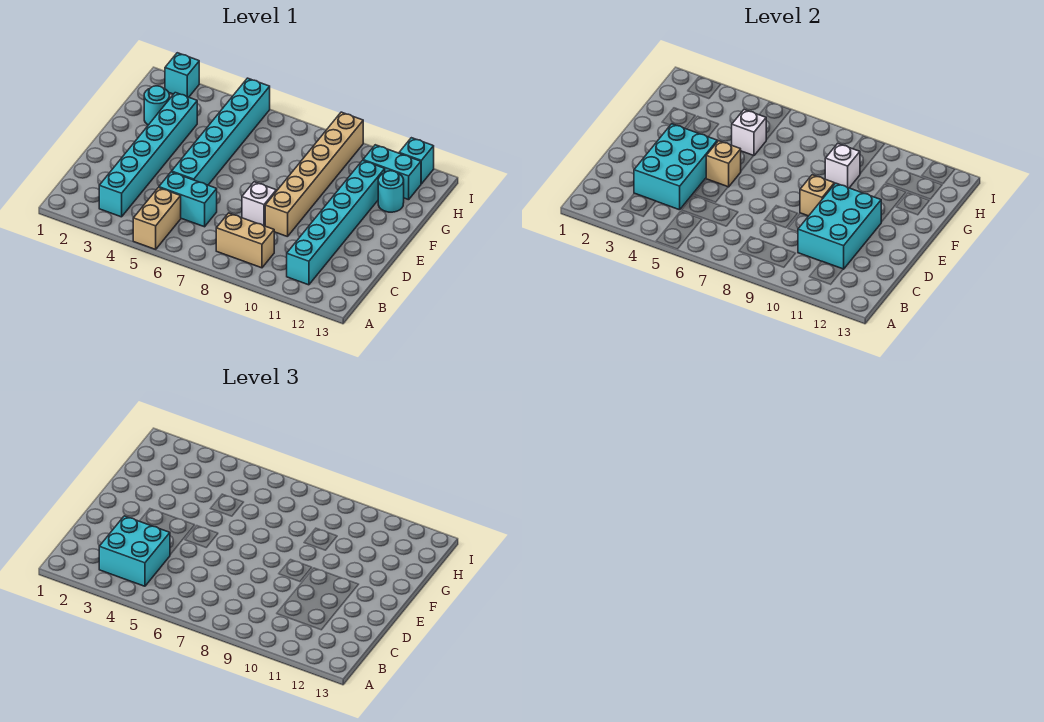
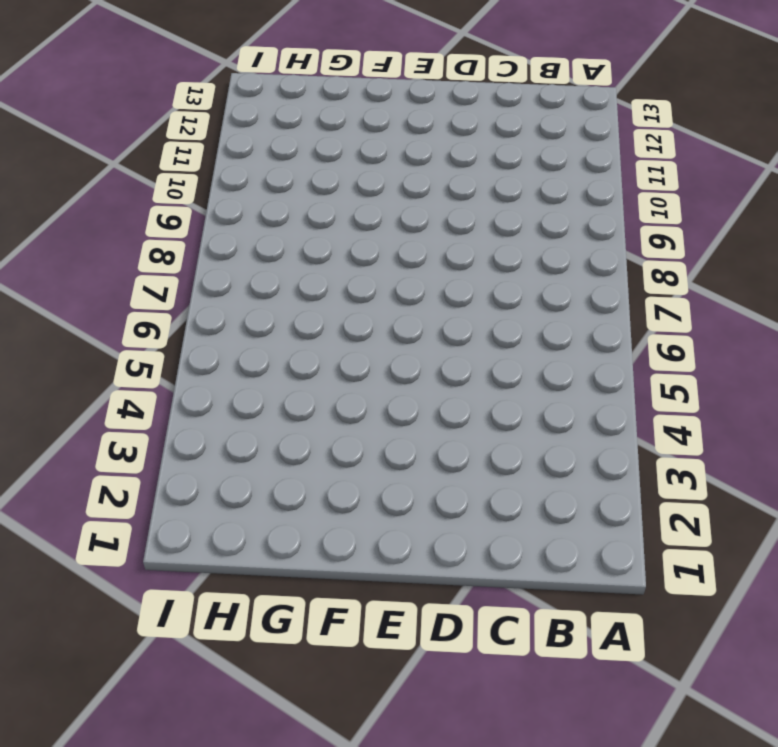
none -> tan brick A5:B5 level 1
none -> cyan brick B3:G3 level 1
none -> tan brick B8:B9 level 1

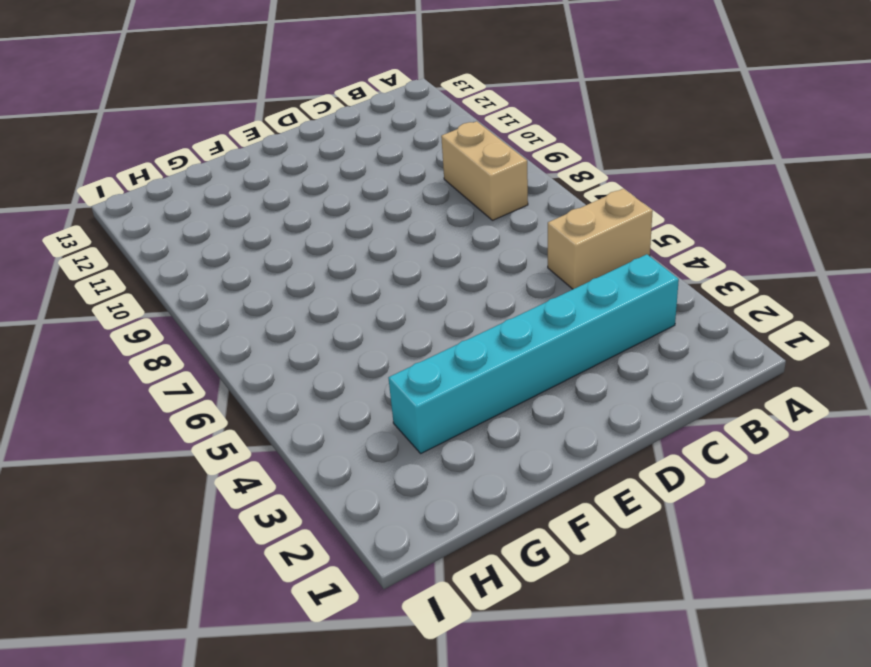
none -> cyan brick B11:G11 level 1
none -> cyan brick C5:C6 level 1
none -> cyan brick D5:I5 level 1

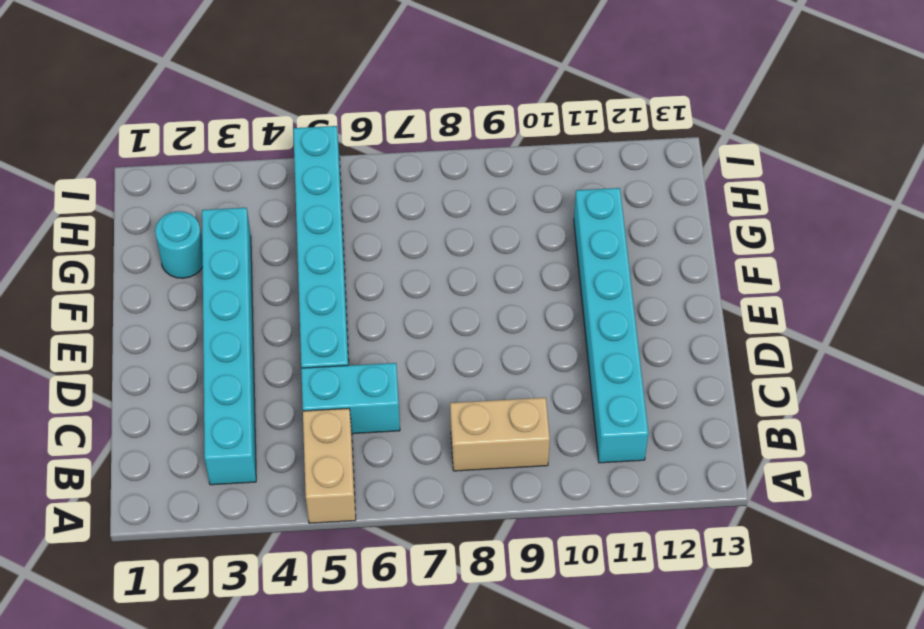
none -> white brick D8 level 1
none -> tan brick D9:I9 level 1
none -> cyan round brick G12 level 1

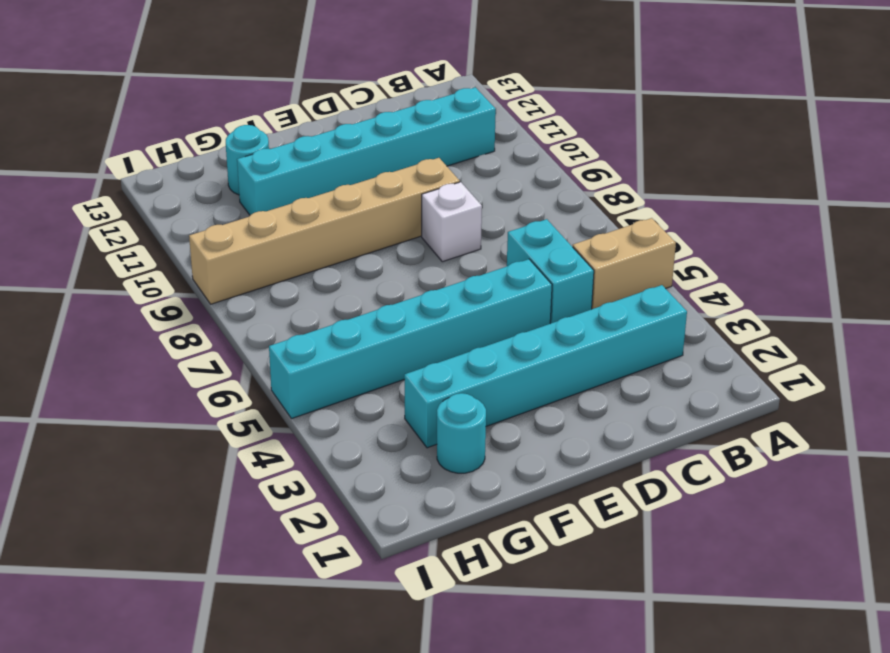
none -> tan brick B8:B9 level 1
none -> cyan brick H11:H12 level 1
none -> cyan brick I2 level 1

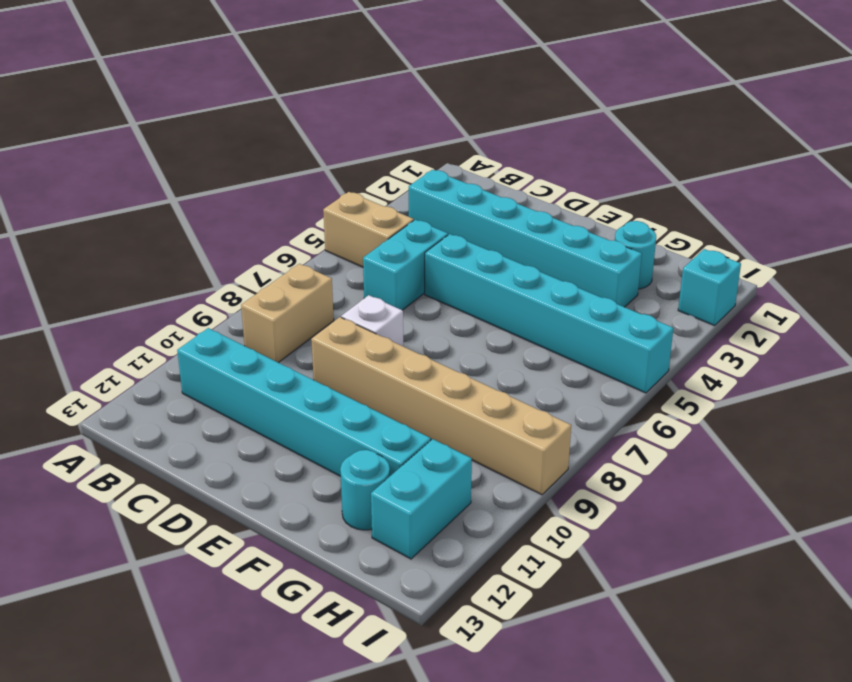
none -> cyan brick I12 level 1
none -> cyan brick C3:E4 level 2
none -> cyan brick C10:E11 level 2

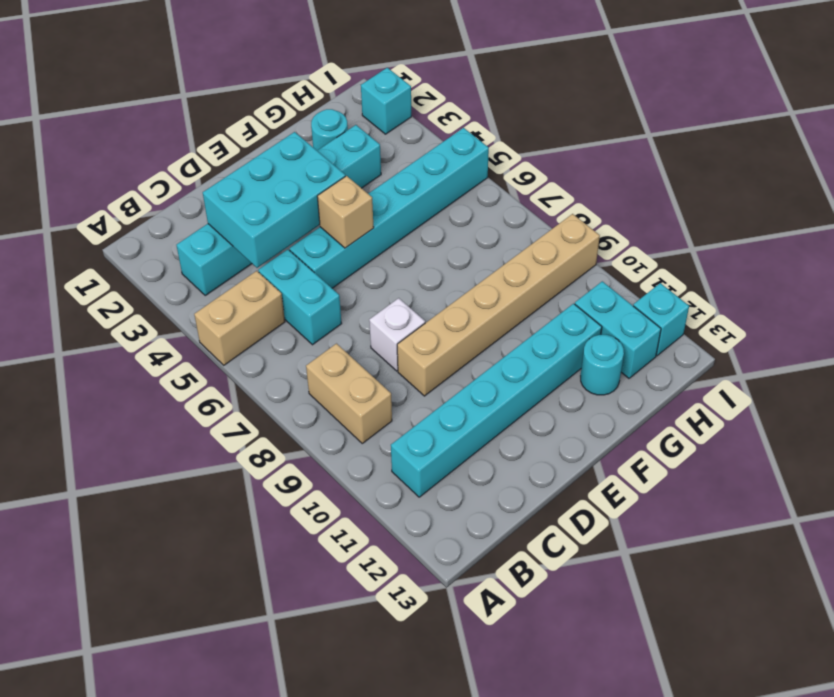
none -> cyan brick C10:E11 level 2
none -> tan brick E9 level 2
none -> white brick G5 level 2

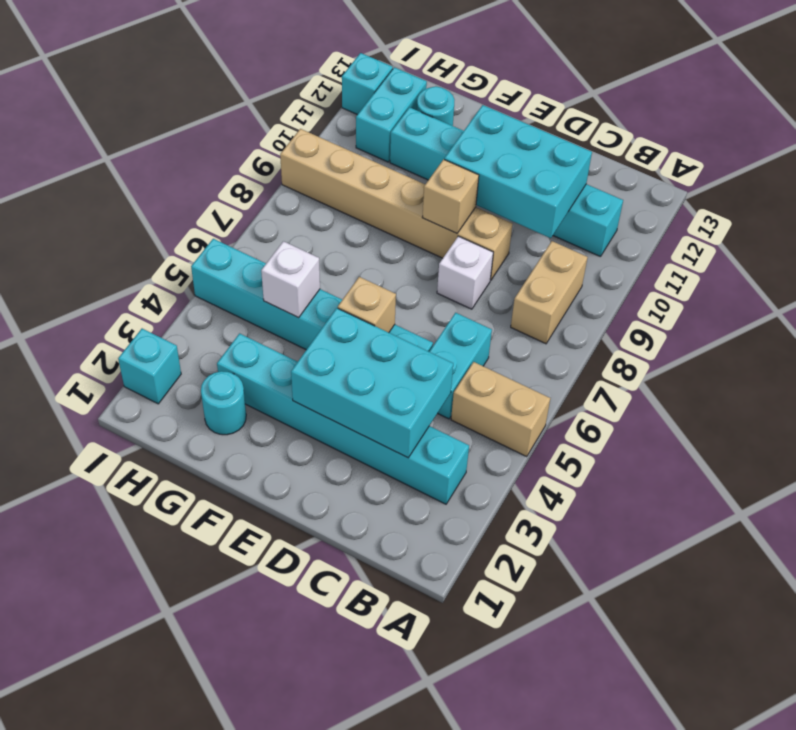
none -> white brick G9 level 2
none -> cyan brick B3:C4 level 3

